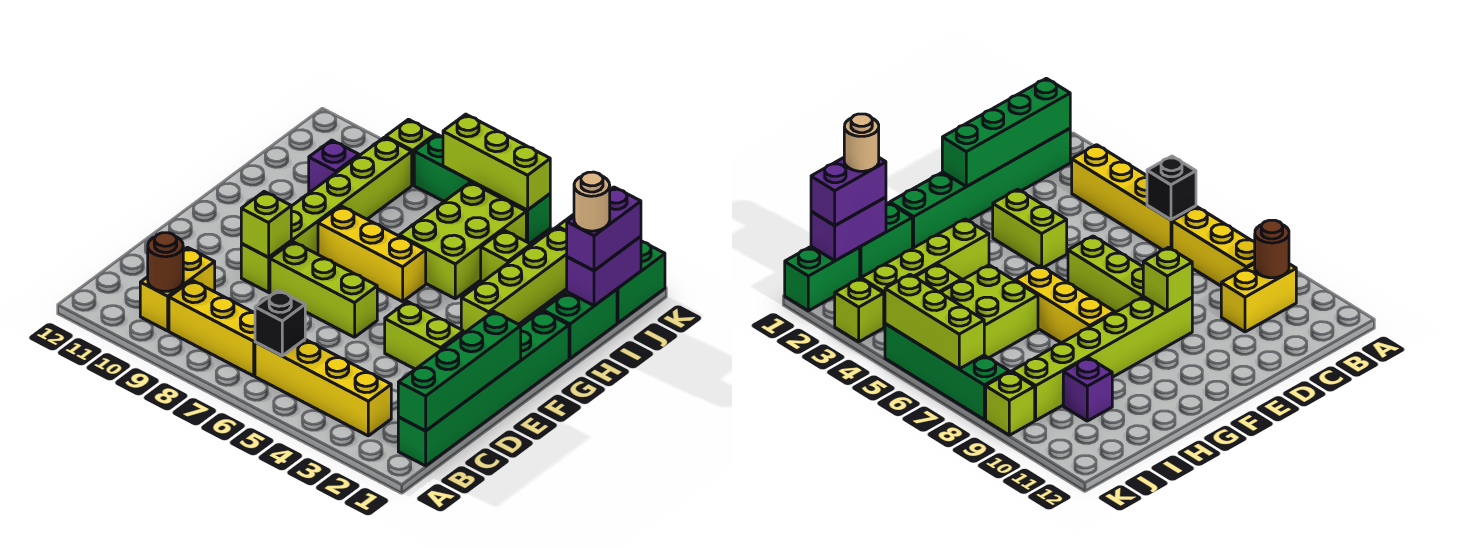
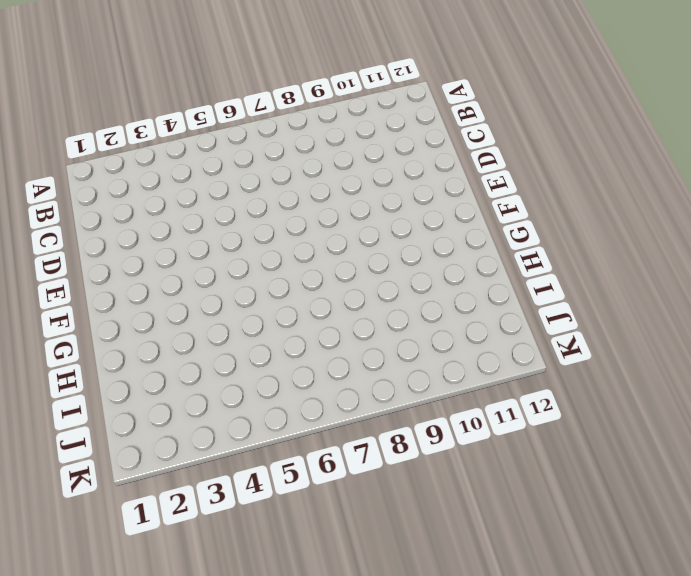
none -> green brick B1:G1 level 1
none -> yellow brick B3:B6 level 1
none -> yellow brick B7:B9 level 1

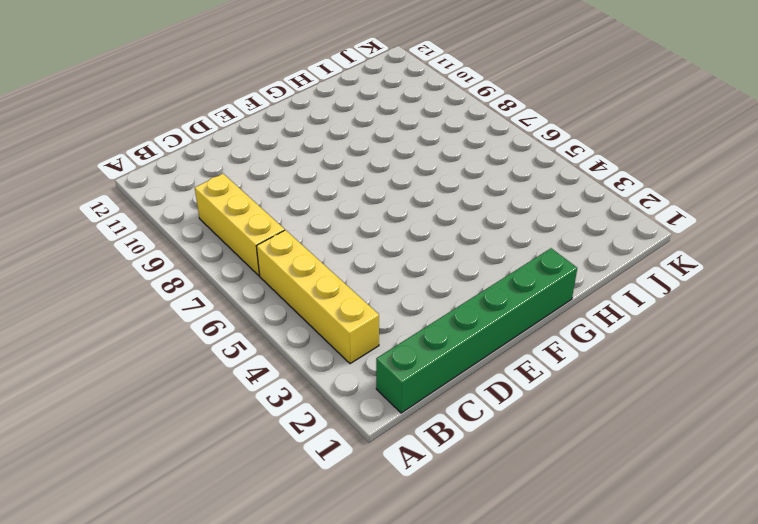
none -> yellow brick B10:C10 level 1
none -> lime brick E3:E4 level 1
none -> lime brick E6:E8 level 1

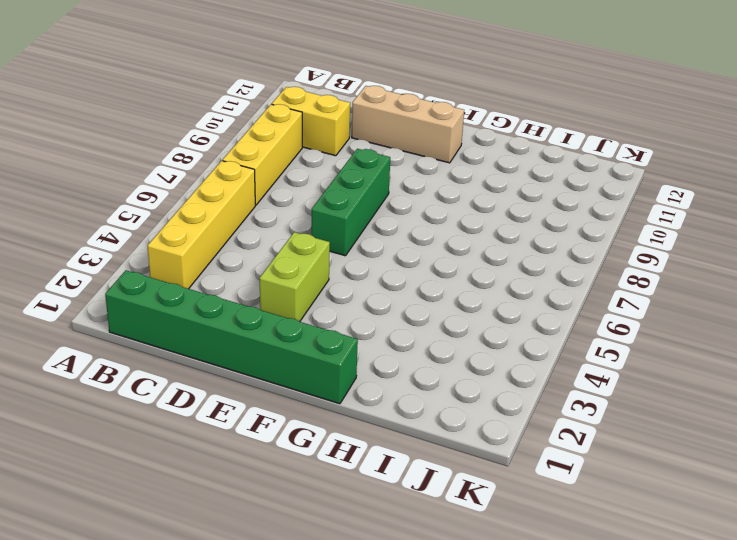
tan brick D11:F11 level 1 -> none
green brick E6:E8 level 1 -> lime brick E6:E8 level 1
none -> lime brick E9:J9 level 1
none -> lime brick G3:J3 level 1
none -> yellow brick G6:G8 level 1

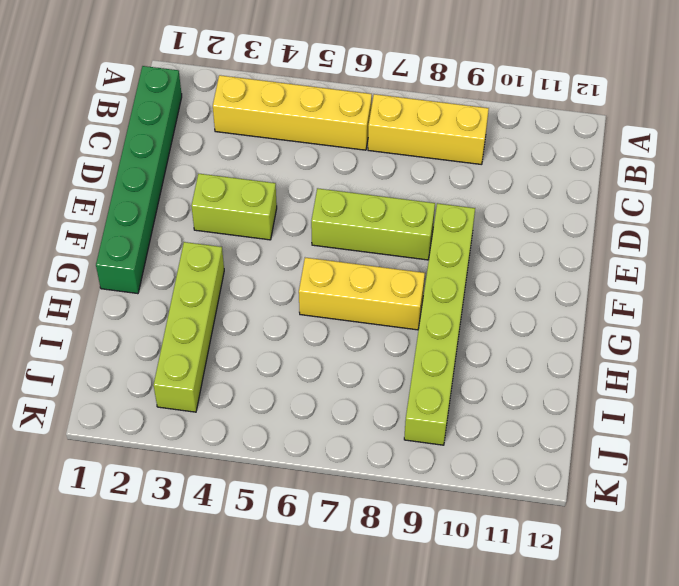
none -> yellow brick B10:C10 level 1
none -> green brick H1:I1 level 1
none -> lime brick H5:J6 level 1

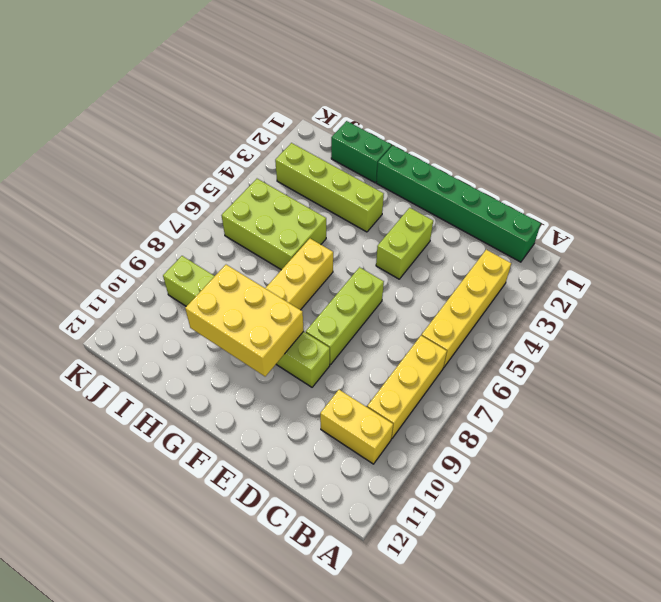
yellow brick F9:H10 level 2 -> none
none -> lime brick I4 level 1
none -> purple brick I10 level 1
none -> green brick J1:K1 level 1

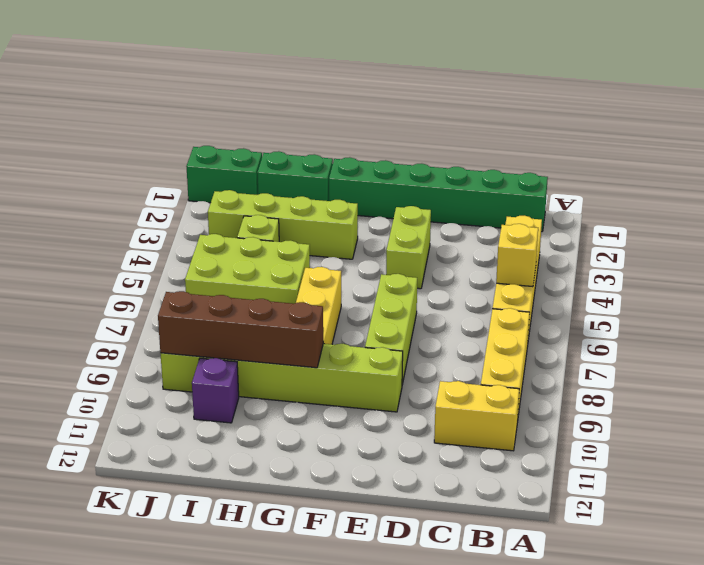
yellow brick B5 level 2 -> none
brown brick G9:J9 level 2 -> none
none -> lime brick K3 level 1
none -> green brick K5:K8 level 1
none -> lime brick K9 level 1

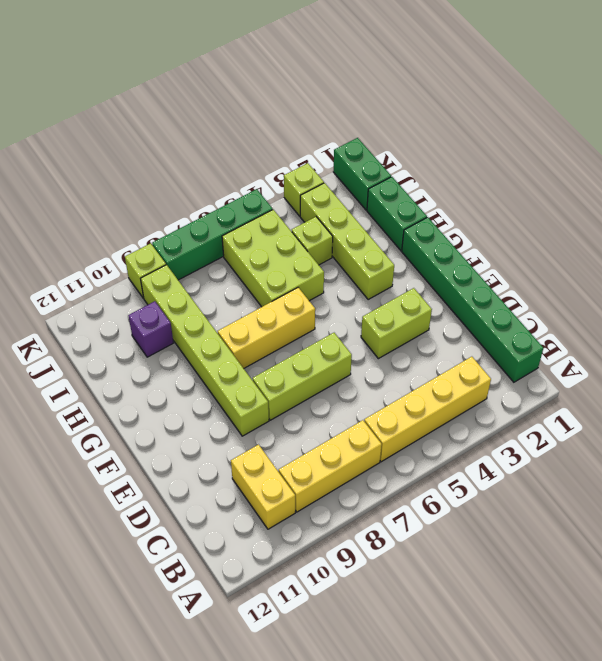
none -> green brick B1:E1 level 2
none -> black brick B6 level 2
none -> brown round brick B10 level 2

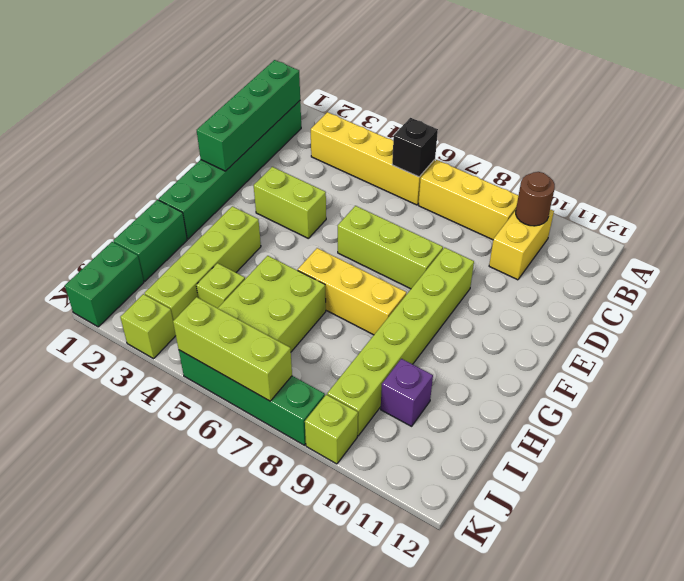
none -> lime brick E9 level 2
none -> purple brick I1:J1 level 2
none -> purple brick I1:J1 level 3

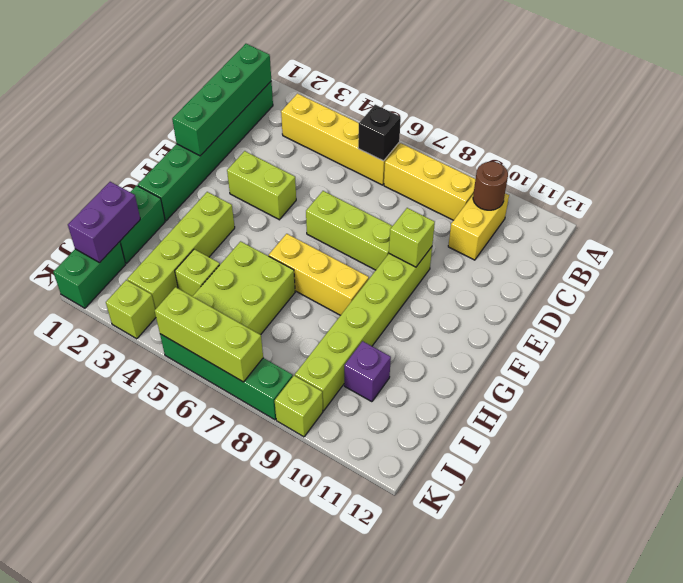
none -> purple brick I1:J1 level 3
none -> tan round brick I1 level 4

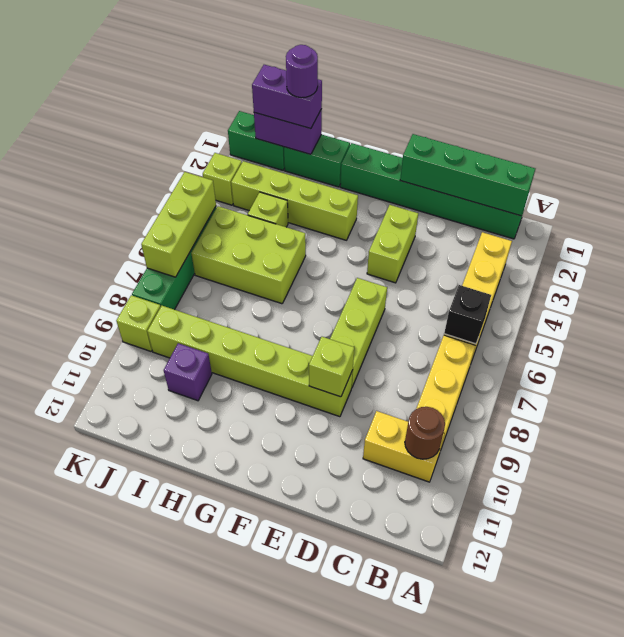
purple round brick I1 level 4 -> tan round brick I1 level 4
none -> yellow brick G6:G8 level 1

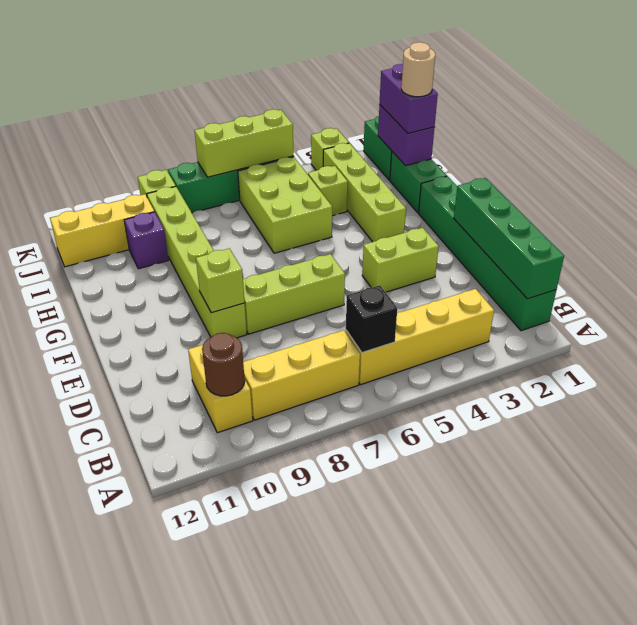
yellow brick J10:J12 level 1 -> yellow brick G6:G8 level 1

